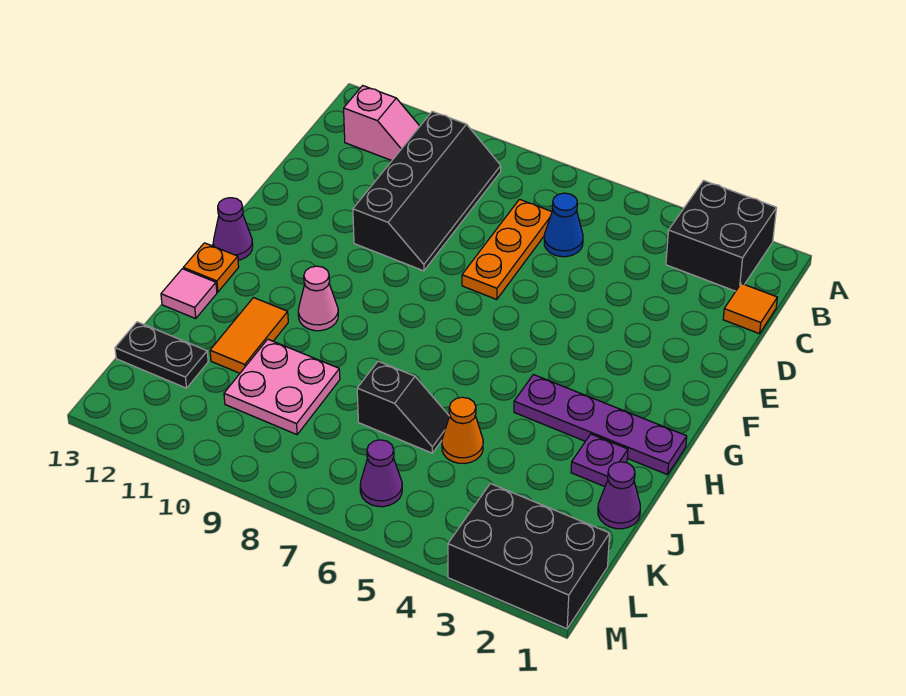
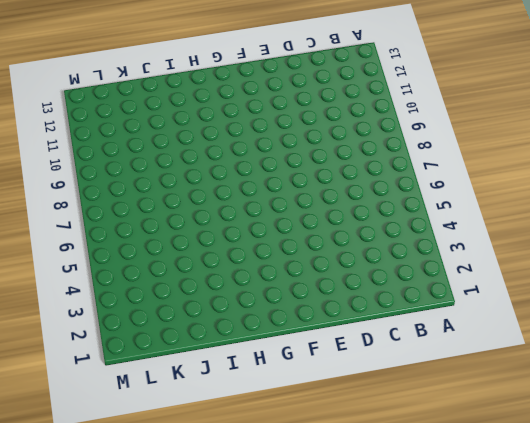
none -> black brick A2:B3 level 1
none -> black slope B9:E10 level 1 top 10
none -> pink slope B11:B12 level 1 top 12

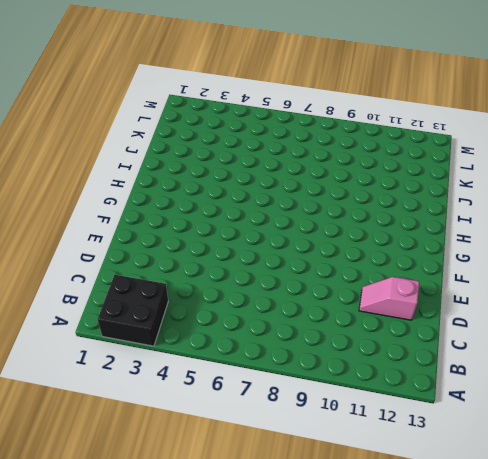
pink slope D11:D12 level 1 top 12 -> pink slope B11:B12 level 1 top 12
none -> black slope B9:E10 level 1 top 10
none -> orange tile C1 level 1
none -> blue cone C6 level 1

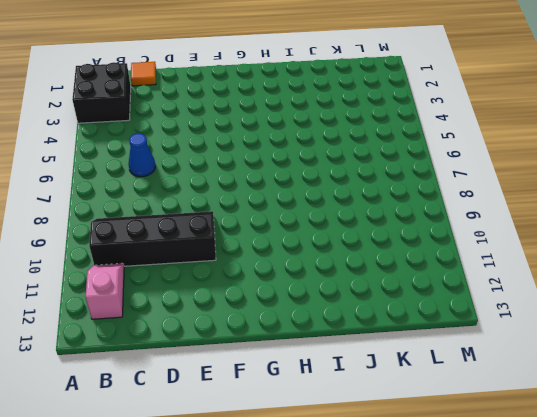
none -> orange plate C7:E7 level 1
none -> purple cone G13 level 1
none -> purple plate H1:H4 level 1

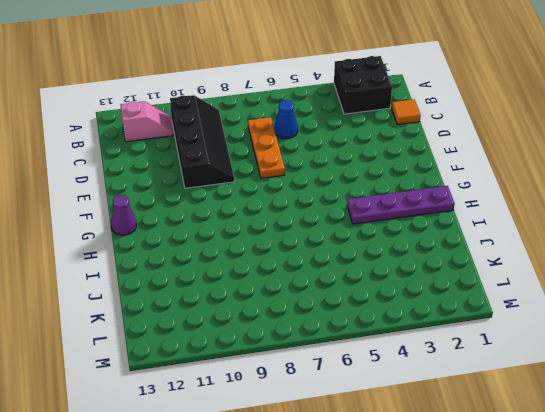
none -> pink cone H10 level 1
none -> orange plate H13 level 1
none -> purple plate I2 level 1

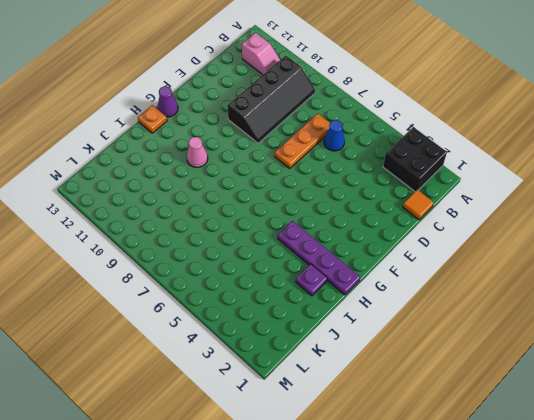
none -> orange tile I11:J11 level 1
none -> pink tile I13 level 1
none -> purple cone J1 level 1

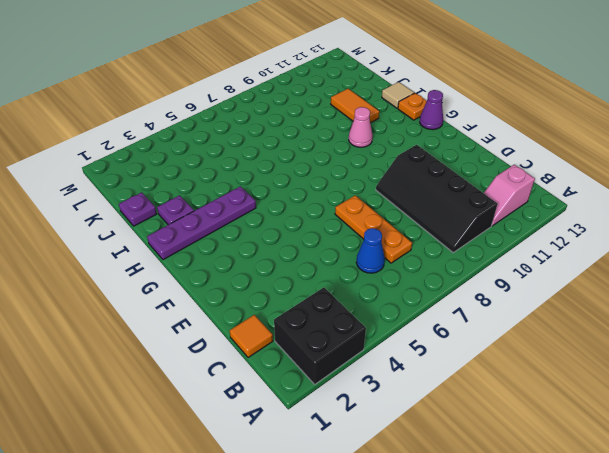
tan tile I13 level 1 -> pink tile I13 level 1
purple plate J1 level 1 -> purple cone J1 level 1
none -> orange cone J5 level 1
none -> black slope J6:J7 level 1 top 7
none -> pink plate J9:K10 level 1

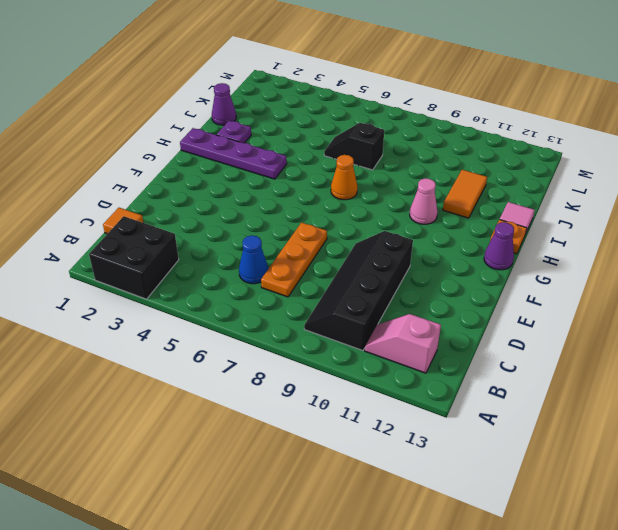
orange cone H7 level 1 -> orange cone J5 level 1
none -> pink plate J9:K10 level 1
none -> black plate K12:K13 level 1
none -> black brick L1:M3 level 1

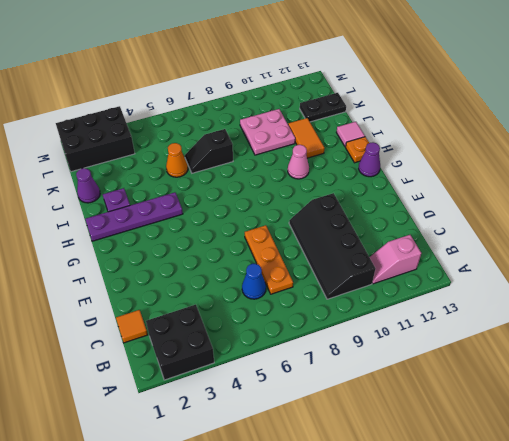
none -> purple cone L6 level 1

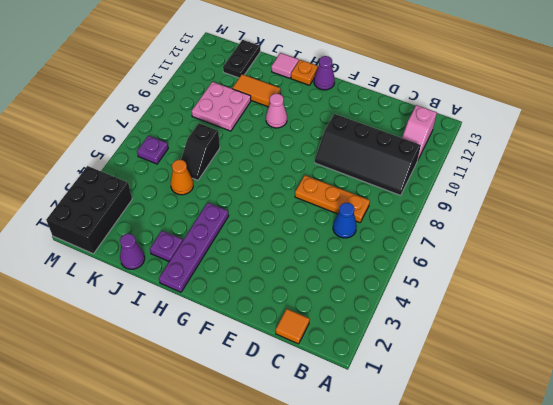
purple plate L6 level 1 -> purple cone L6 level 1
none -> black brick A2:B3 level 1

